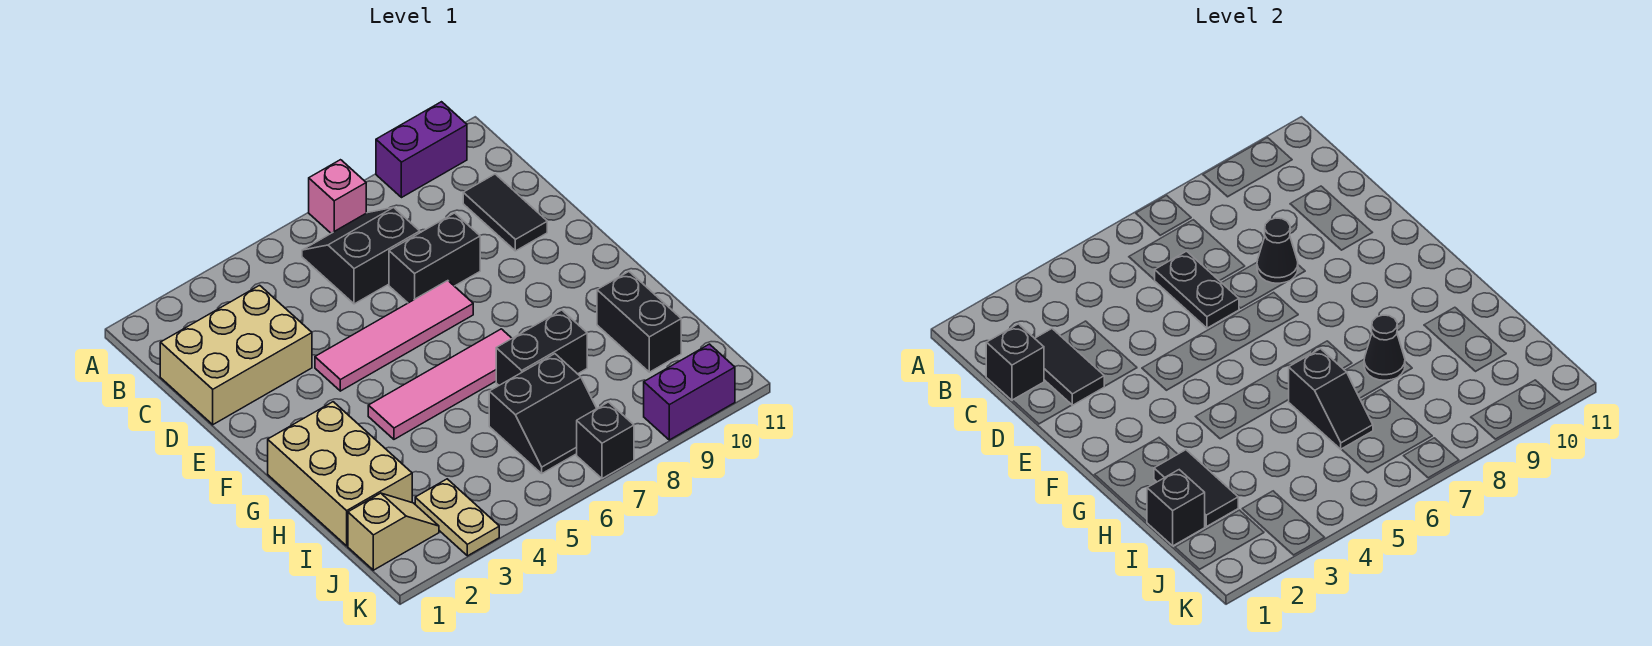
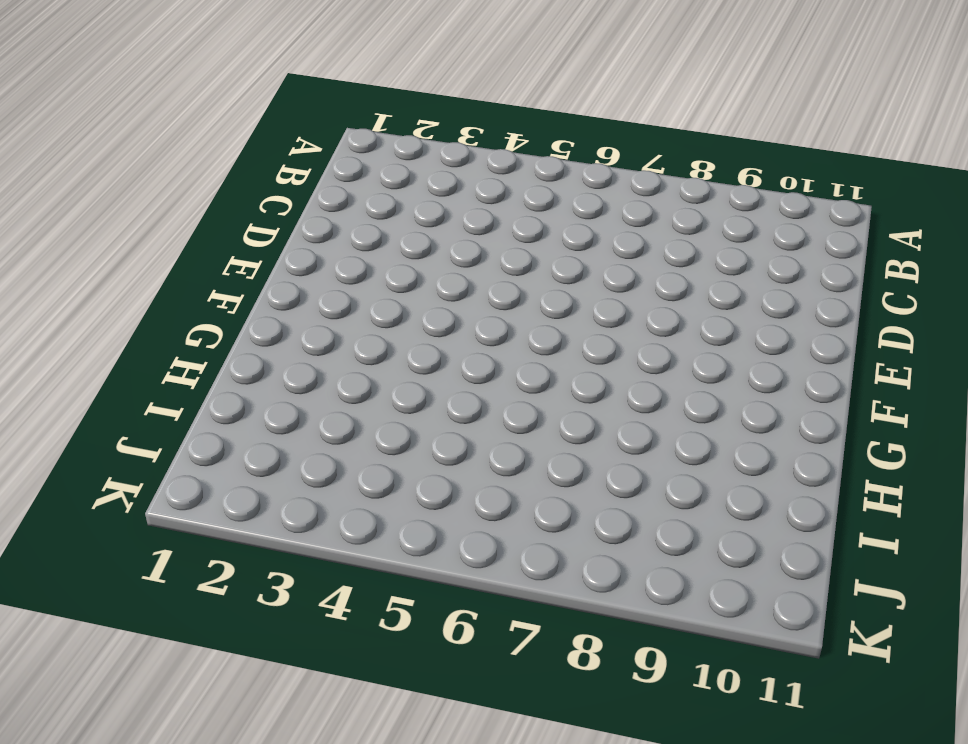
none -> pink brick A7 level 1
none -> purple brick A9:A10 level 1
none -> black slope B6:C7 level 1 top C

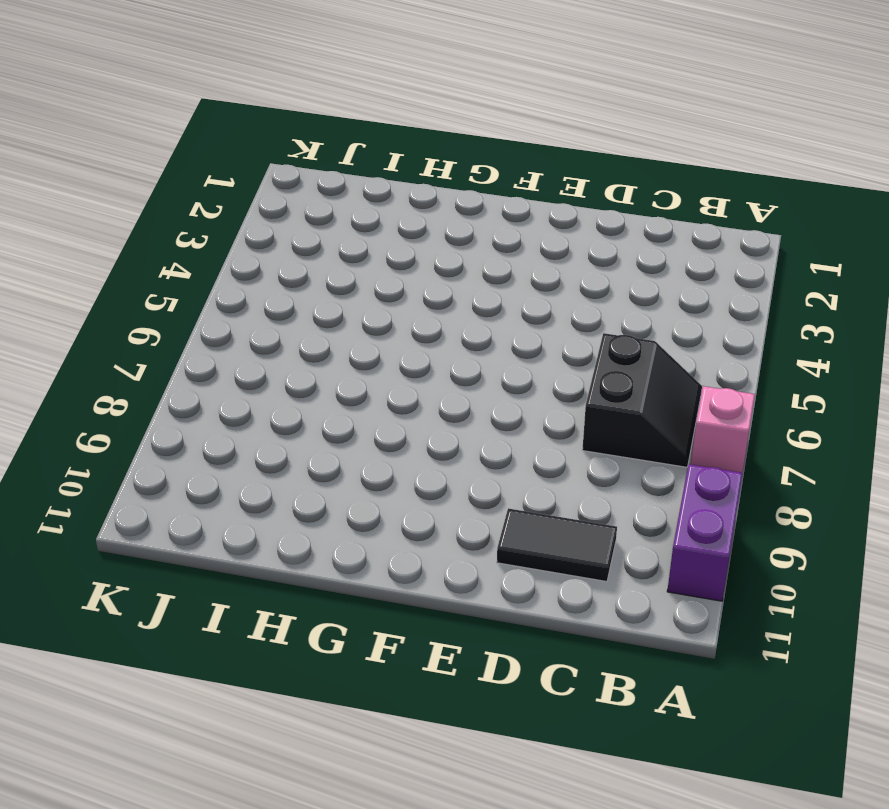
none -> tan brick C1:D3 level 1
none -> black brick D7:D8 level 1
none -> pink tile E4:E7 level 1

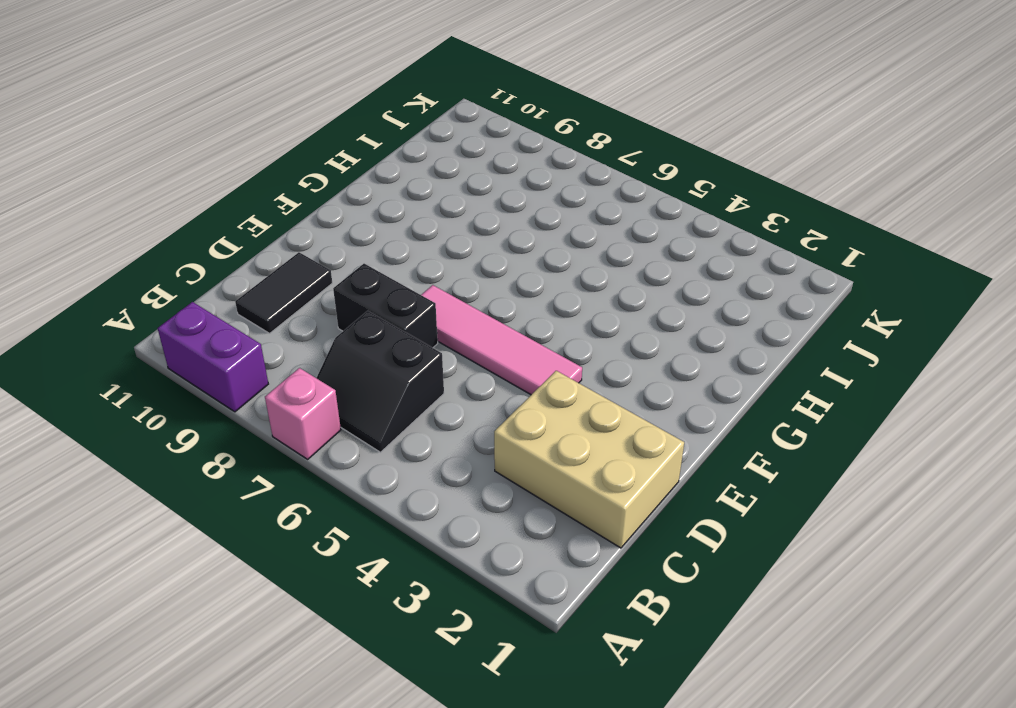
none -> tan brick G1:I2 level 1
none -> pink tile G4:G7 level 1
none -> black brick H7:H8 level 1

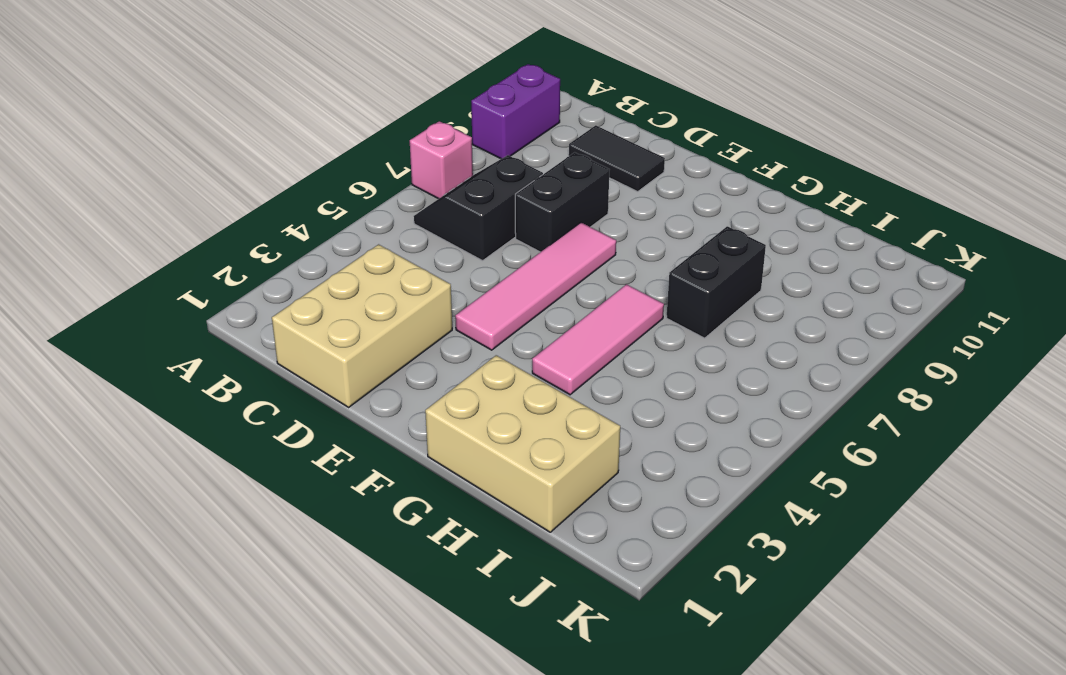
pink tile G4:G6 level 1 -> pink tile G4:G7 level 1
none -> black brick H10:I10 level 1
none -> black slope I6:J7 level 1 top I
none -> tan slope J1:J2 level 1 top 1

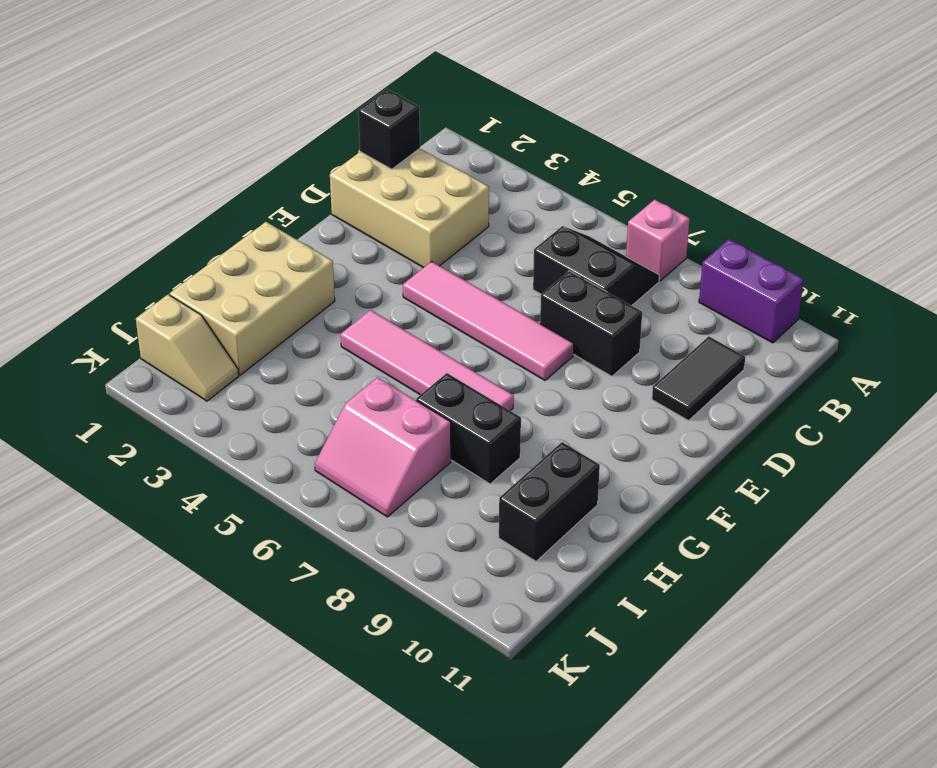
pink slope I6:J7 level 1 top I -> black slope I6:J7 level 1 top I
none -> tan plate J3:K3 level 1
none -> black brick K7 level 1
none -> purple brick K9:K10 level 1

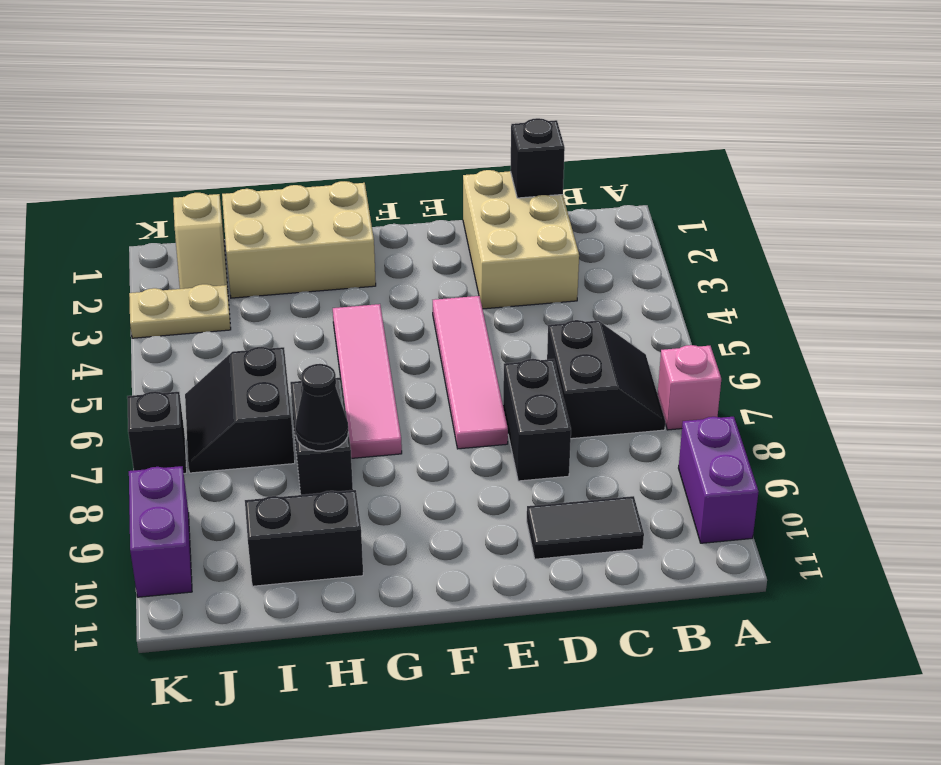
none -> black tile C2:D2 level 2
none -> black plate C6:D6 level 2
none -> black cone D8 level 2

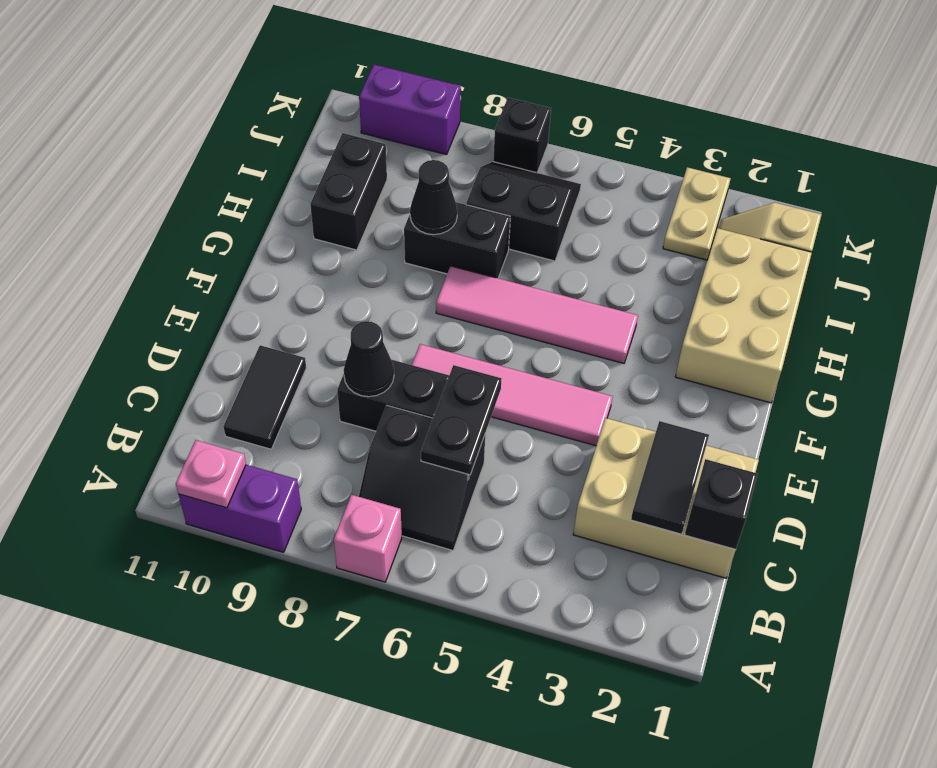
pink plate A10 level 2 -> none
none -> black tile H2:I2 level 2
none -> black slope H6:I6 level 2 top H
none -> black brick I1 level 2

